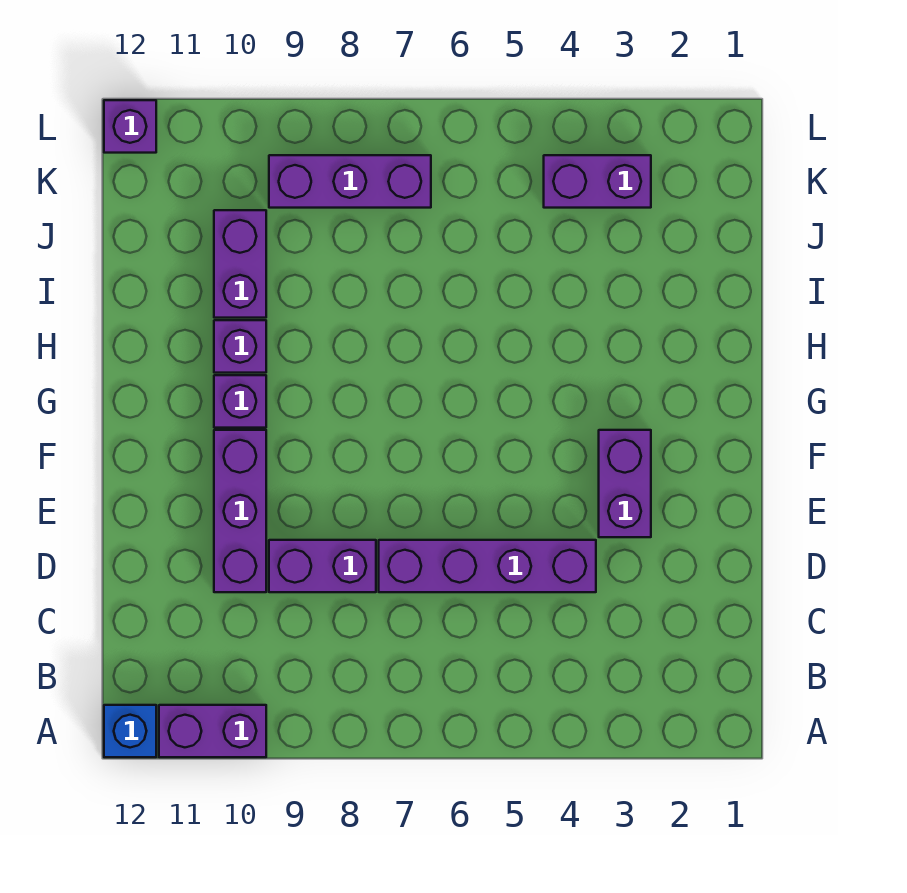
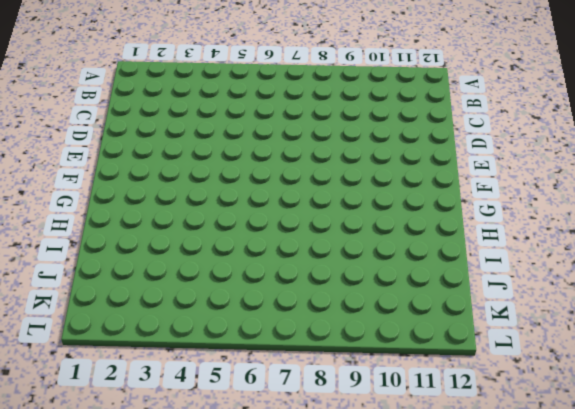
none -> purple brick A10:A11 level 1
none -> blue brick A12 level 1
none -> purple brick D4:D7 level 1

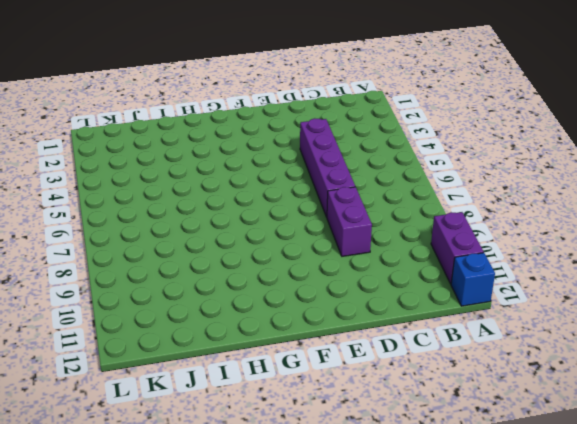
none -> purple brick D10:F10 level 1
none -> purple brick E3:F3 level 1
none -> purple brick G10 level 1

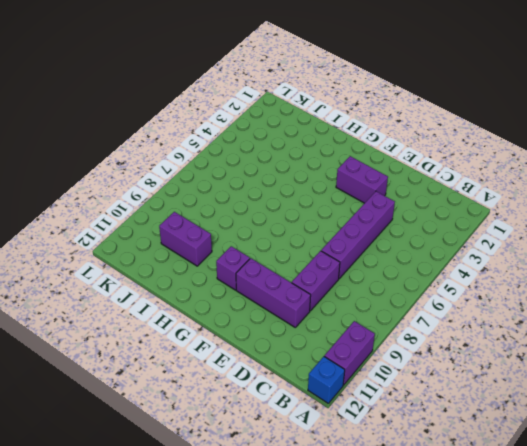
none -> purple brick H10 level 1
none -> purple brick K3:K4 level 1
none -> purple brick K7:K9 level 1

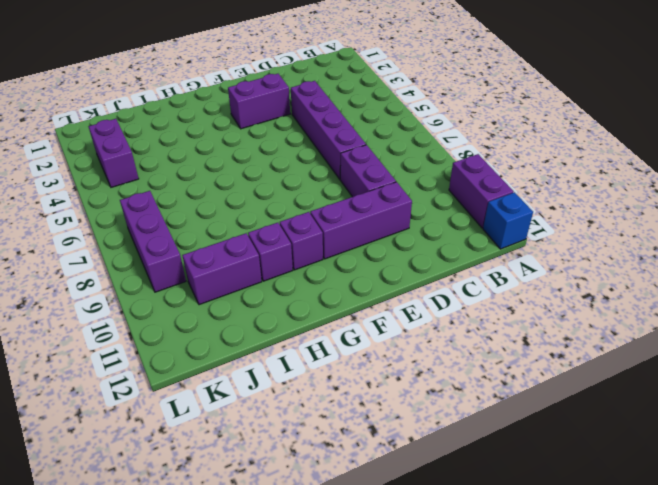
none -> purple brick L12 level 1

